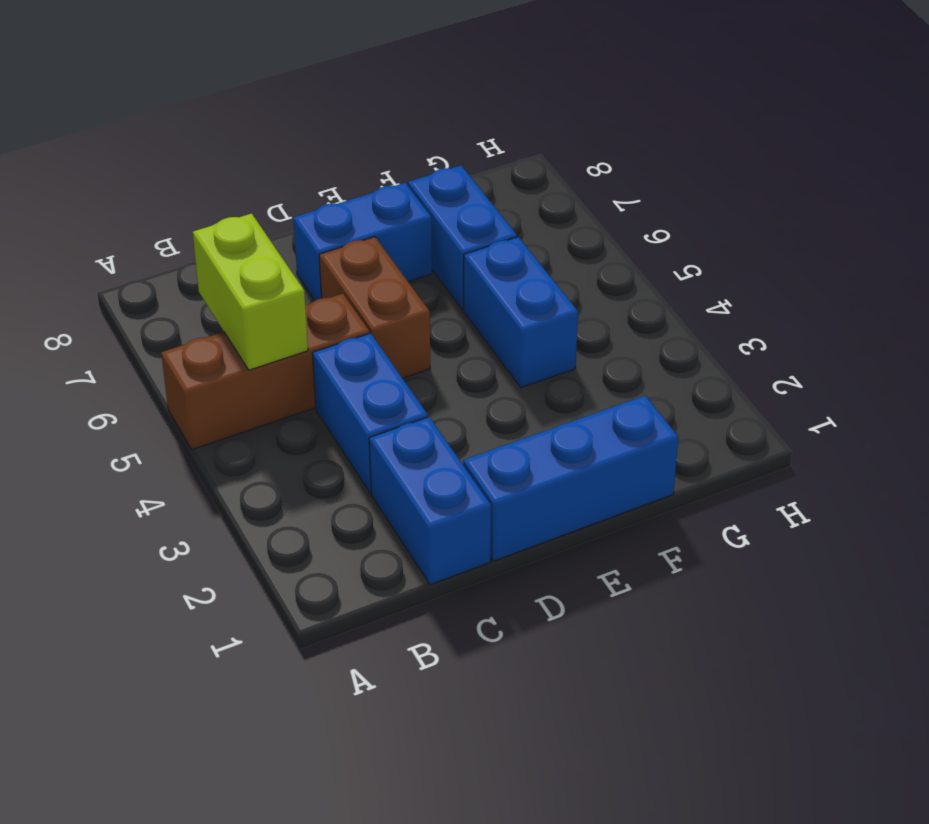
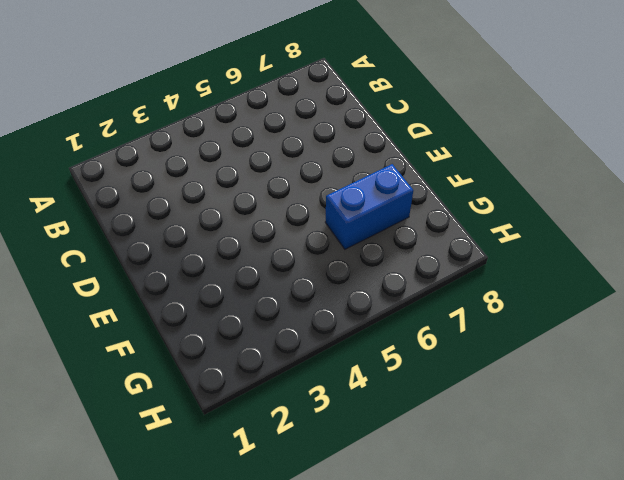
none -> brown brick A5:C5 level 1
none -> blue brick C1:C2 level 1

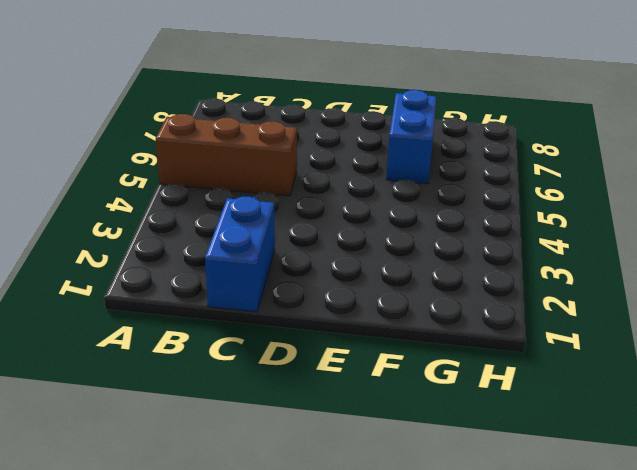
none -> blue brick C3:C4 level 1
none -> blue brick D1:F1 level 1

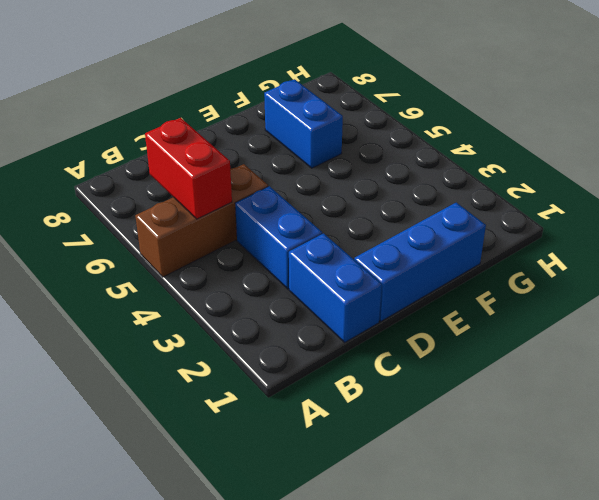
red brick B5:B6 level 2 -> lime brick B5:B6 level 2
none -> brown brick D5:D6 level 1
none -> blue brick D7:E7 level 1

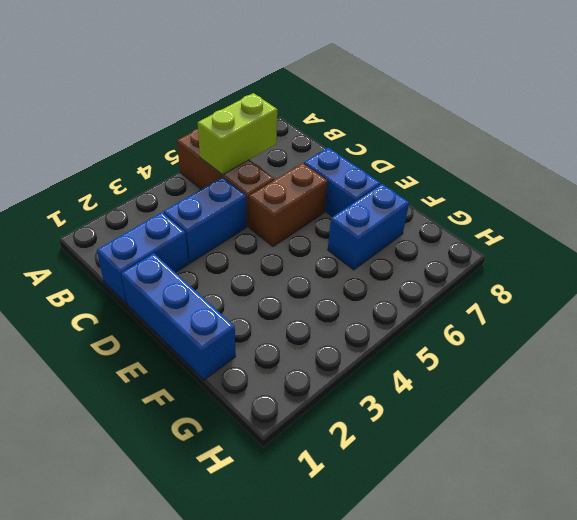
none -> blue brick F4:F5 level 1

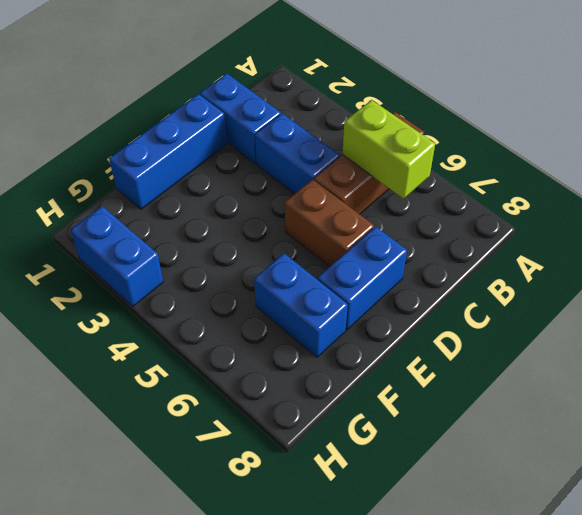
blue brick H2:H3 level 1 -> blue brick F4:F5 level 1

